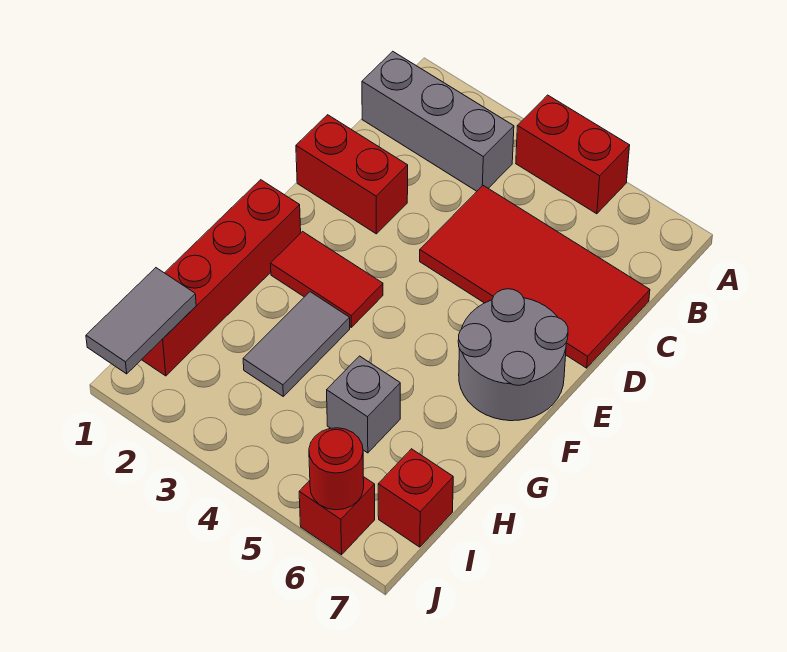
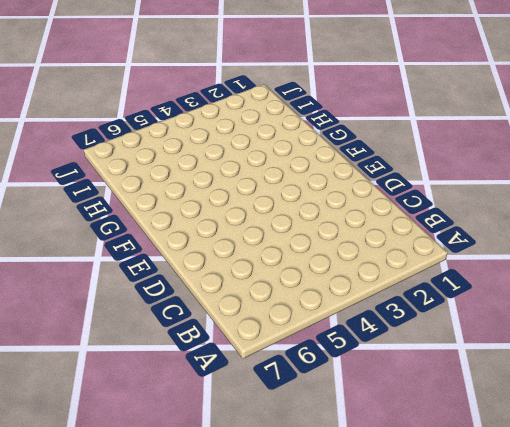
none -> red brick A4:A5 level 1
none -> grey brick B1:B3 level 1
none -> red tile C4:D7 level 1

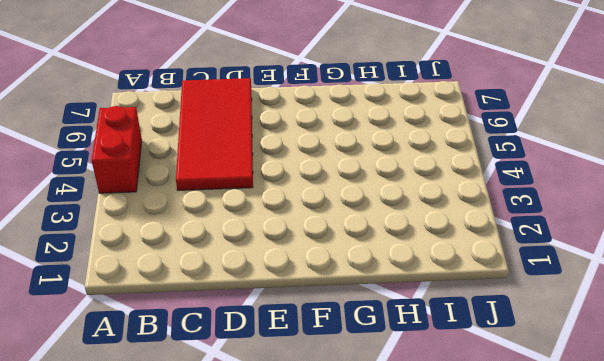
none -> grey brick B1:B3 level 1
none -> red brick D1:D2 level 1
none -> grey round brick E6:F7 level 1

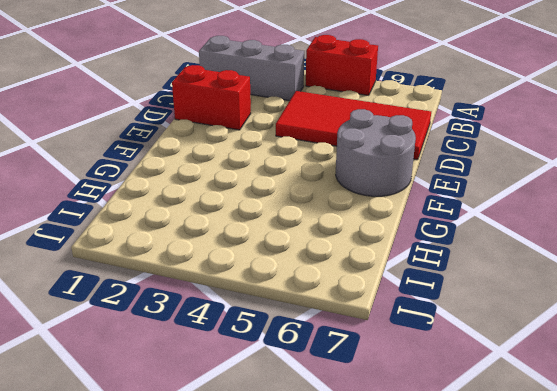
none -> red brick F1:I1 level 1
none -> red tile F2:F3 level 1
none -> grey tile G3:H3 level 1

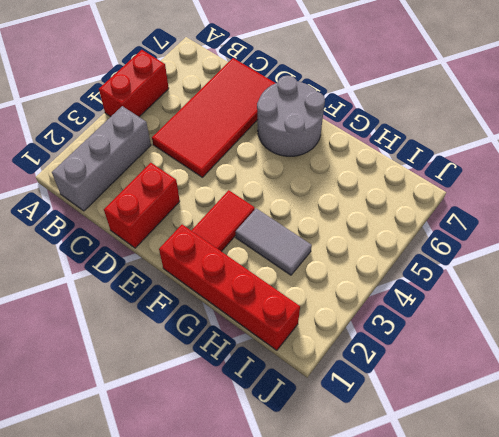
none -> grey brick H5 level 1
none -> red brick I7 level 1
none -> red brick J6 level 1

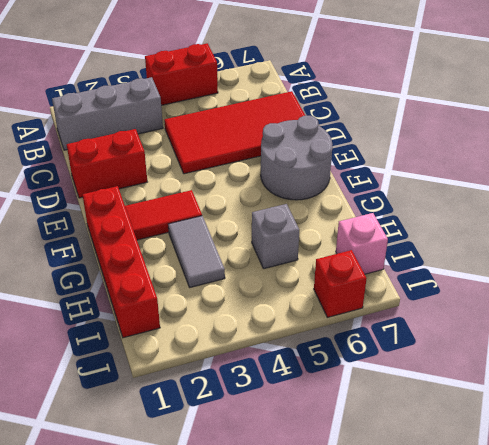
pink brick I7 level 1 -> red brick I7 level 1
none -> grey tile I1:J1 level 2
none -> red round brick J6 level 2

